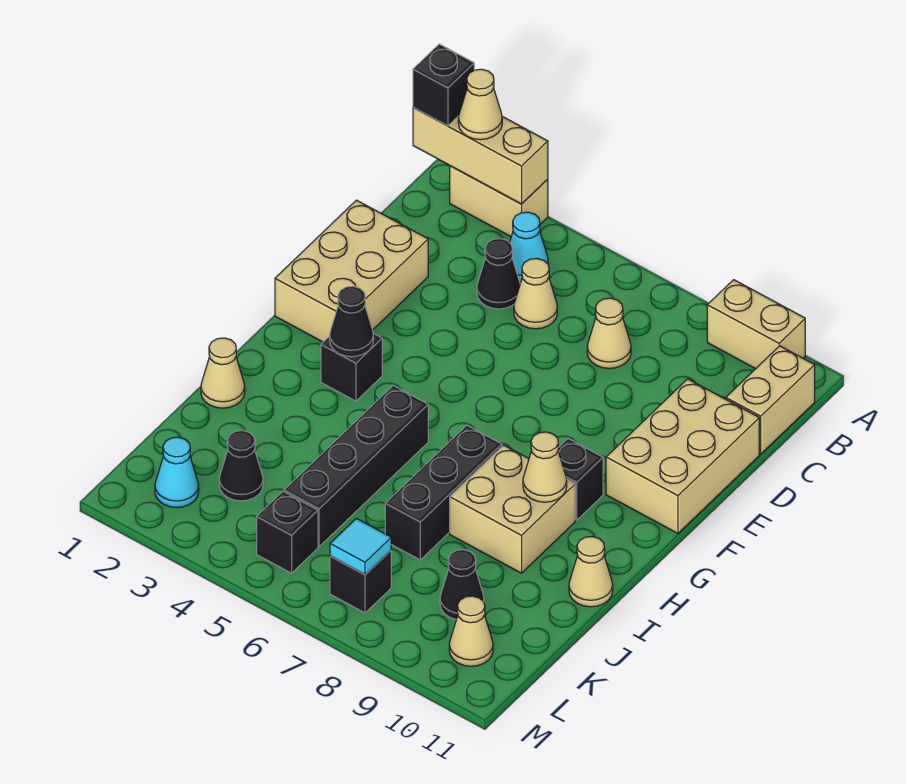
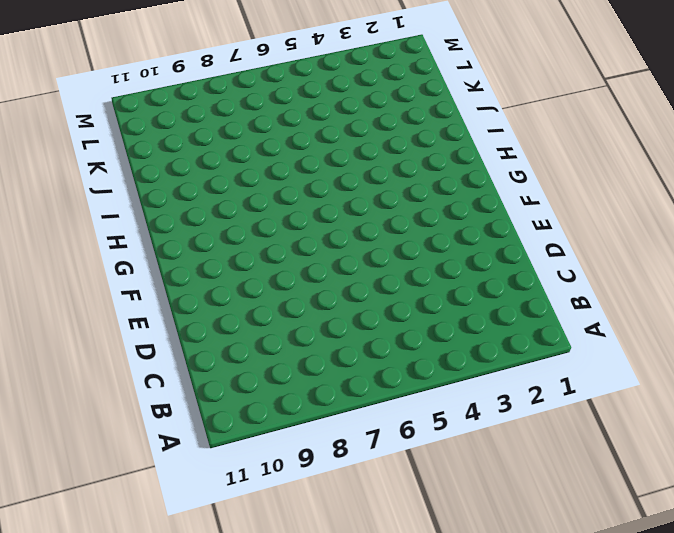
none -> tan brick A2:A3 level 1
none -> tan brick A9:A10 level 1
none -> cyan cone B4 level 1

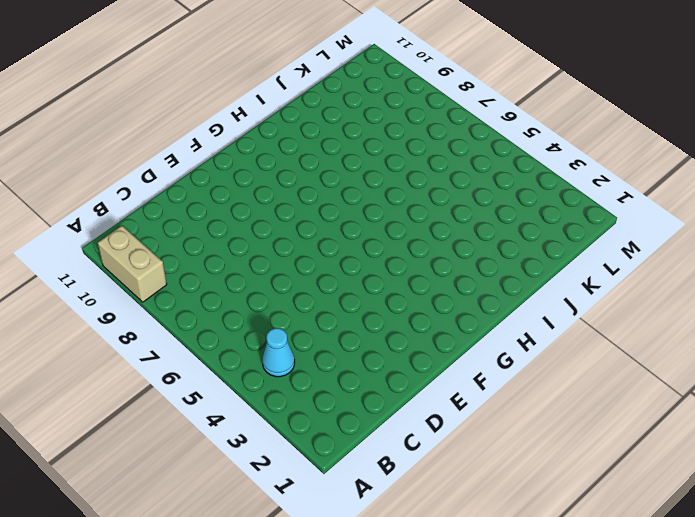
none -> tan brick A2:A3 level 1
none -> tan brick B11:C11 level 1
none -> black cone C4 level 1

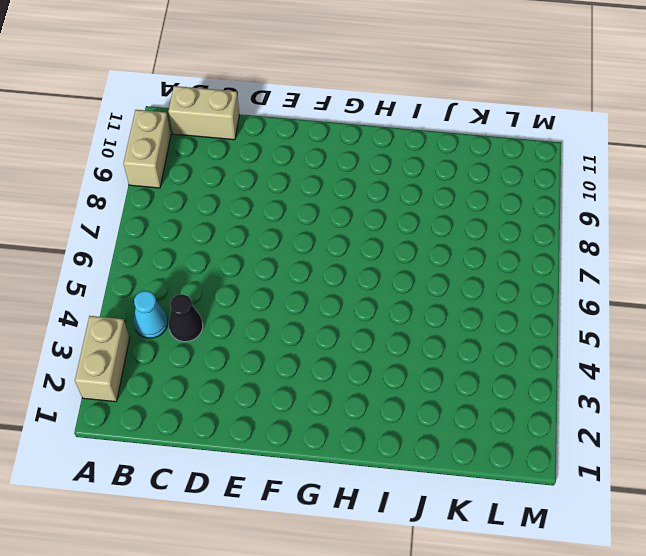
none -> tan cone C5 level 1
none -> tan cone C7 level 1
none -> tan brick D1:F2 level 1

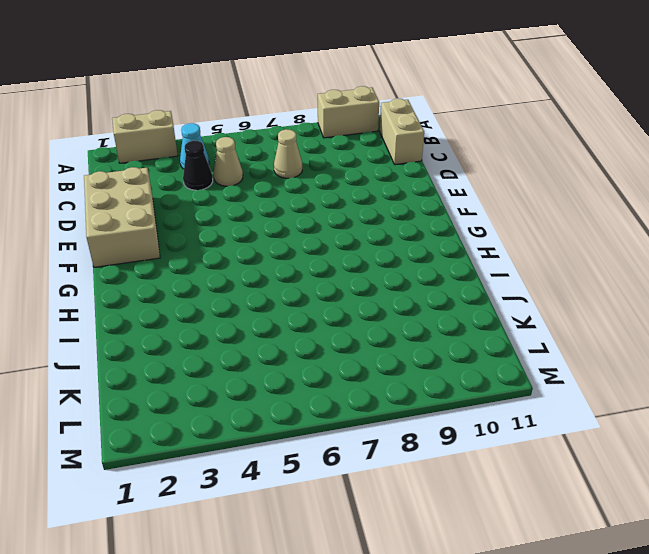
none -> tan brick D10:F11 level 1
none -> black brick G3 level 1
none -> black brick G9 level 1

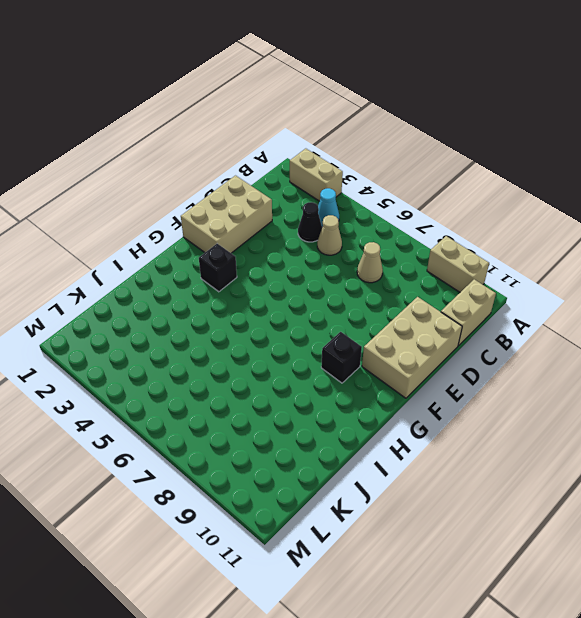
none -> black brick H5:K5 level 1
none -> black brick H7:J7 level 1
none -> tan brick H8:I9 level 1

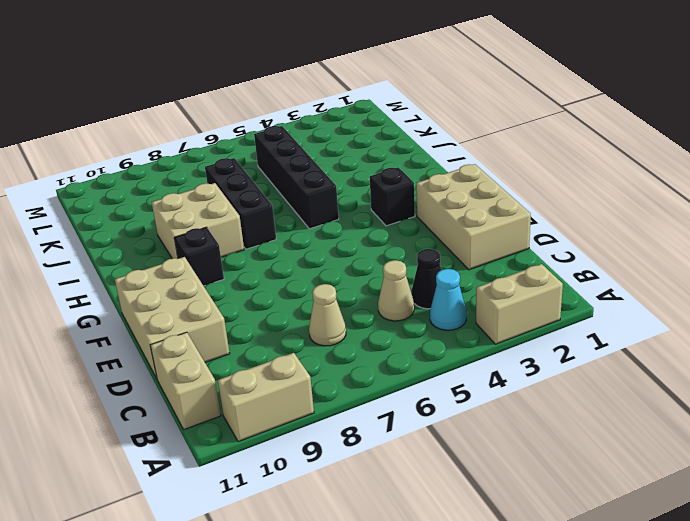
none -> tan cone I1 level 1
none -> tan cone I11 level 1
none -> black cone K3 level 1

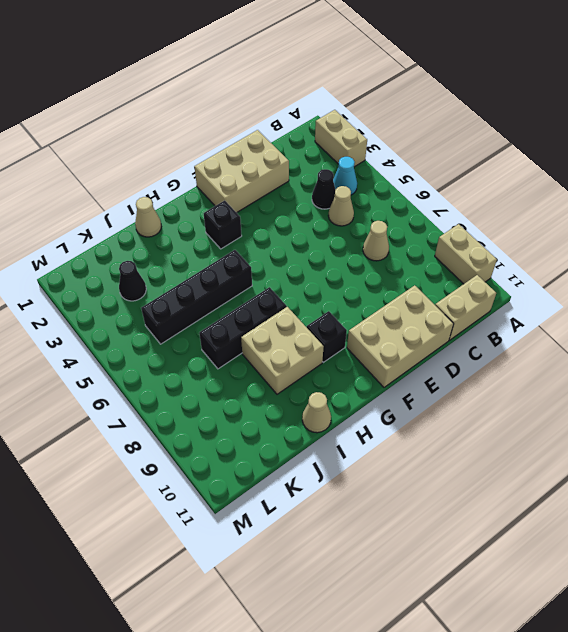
none -> black cone K9 level 1
none -> cyan cone L2 level 1
none -> black brick L5 level 1

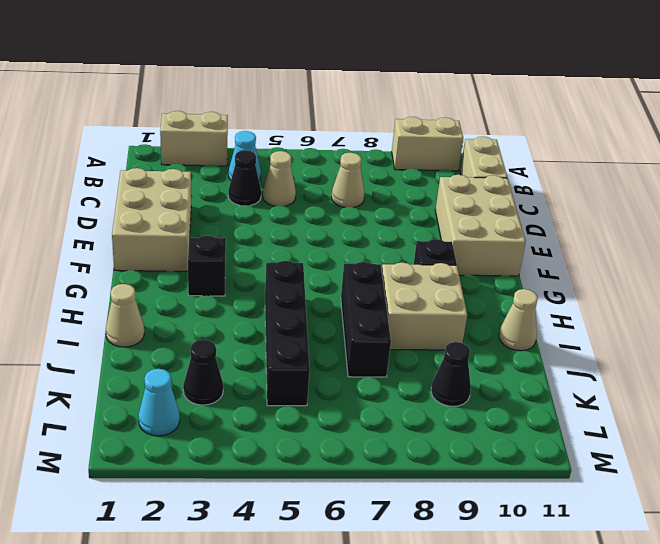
none -> black brick L5 level 1
none -> black brick L7 level 1
none -> tan cone L10 level 1

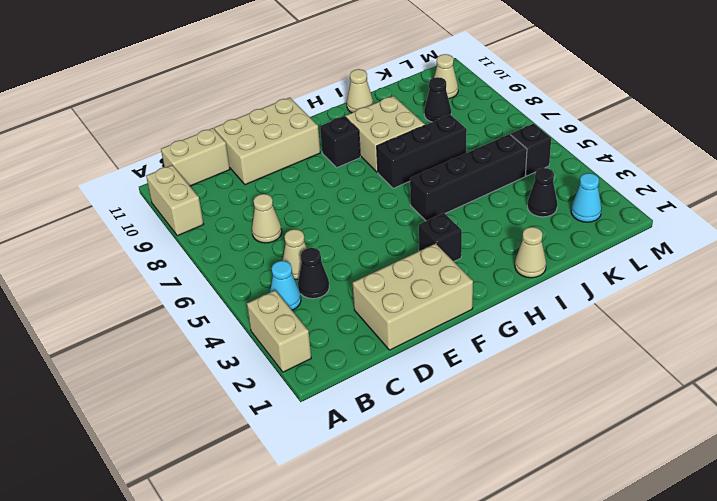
none -> black brick L7 level 1
none -> tan brick A1:A3 level 2
none -> black cone G3 level 2

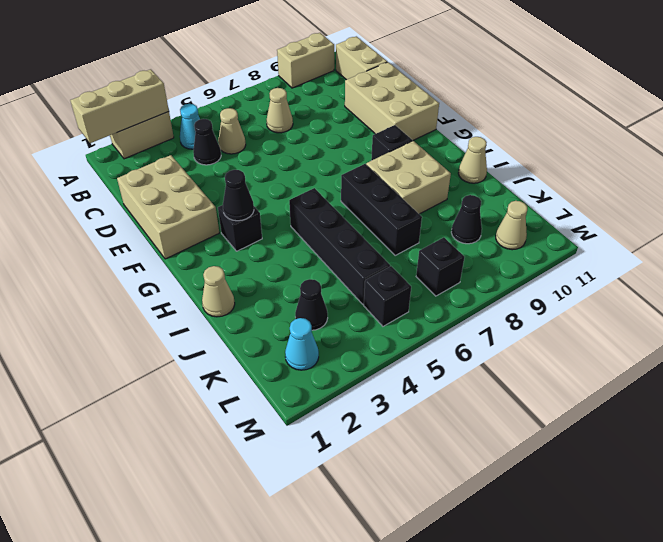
none -> tan cone H9 level 2
none -> cyan tile L7 level 2
none -> black brick A1 level 3

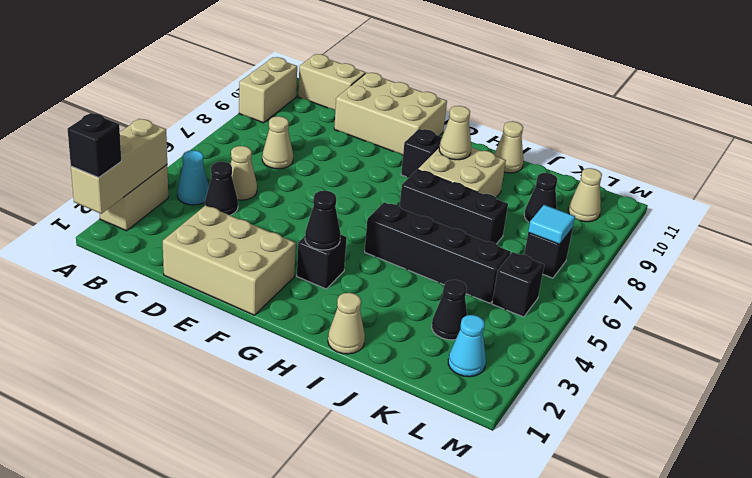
none -> tan cone A2 level 3

